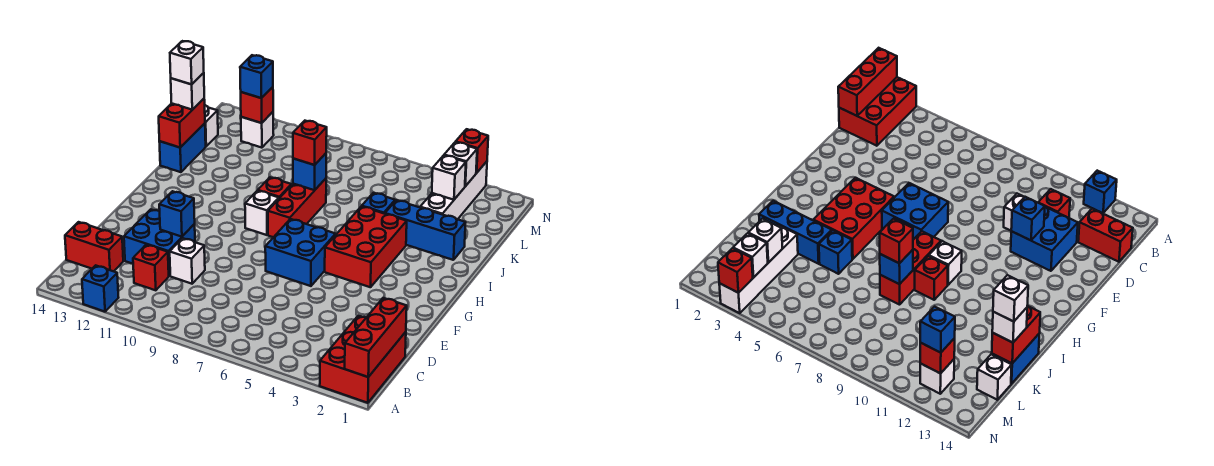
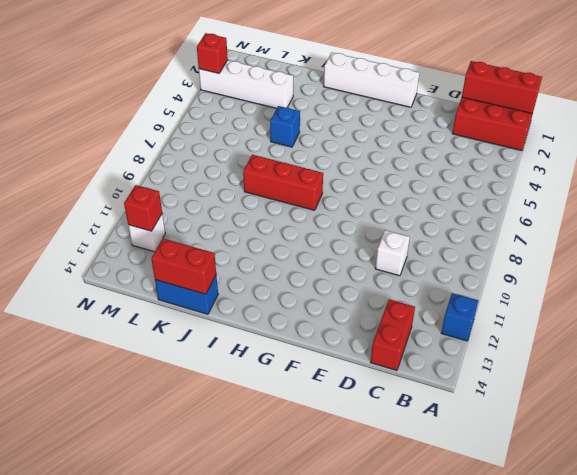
white brick F1:I1 level 1 -> none
none -> red brick C11 level 1
none -> blue brick D11:E12 level 1
none -> blue brick F6:G7 level 1

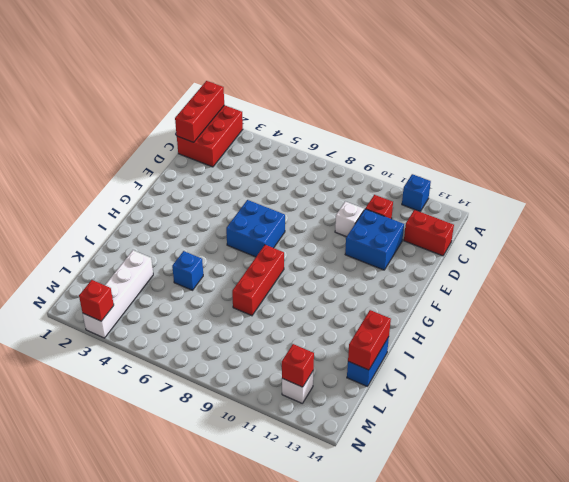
none -> red brick G4:I5 level 1
none -> white brick H9 level 1
none -> red brick I9 level 1

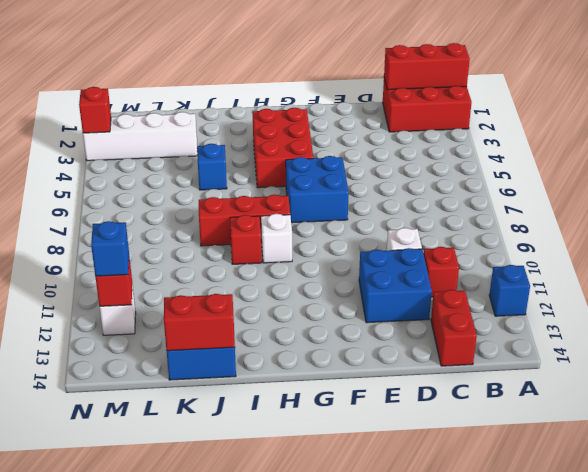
red brick G3:H5 level 1 -> red brick G4:I5 level 1
none -> blue brick J2:J4 level 1
none -> white brick L14 level 1
none -> blue brick E11 level 2

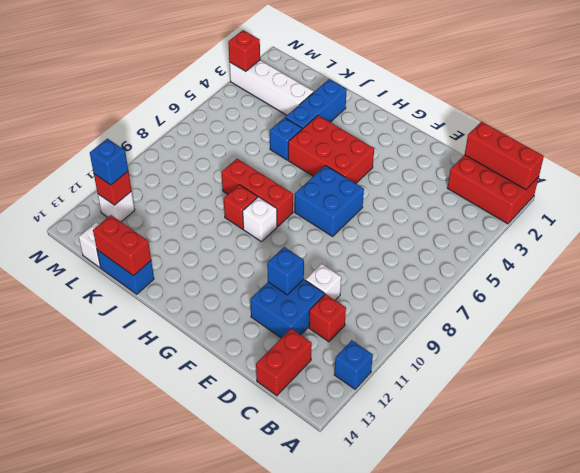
none -> blue brick J8 level 2
none -> white brick L3 level 2
none -> white brick M3 level 2

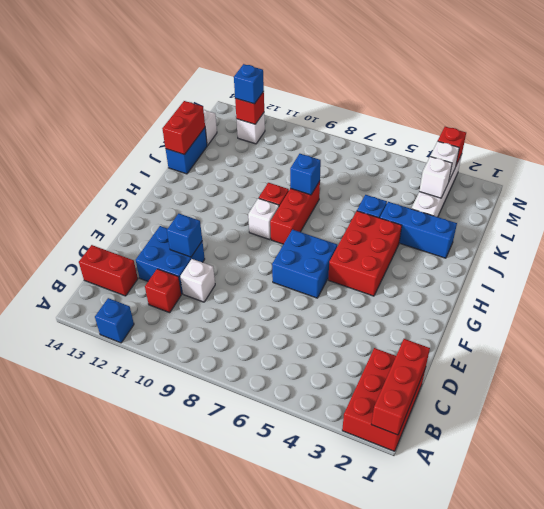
none -> red brick J8 level 3
none -> white brick K14 level 3
none -> white brick K14 level 4

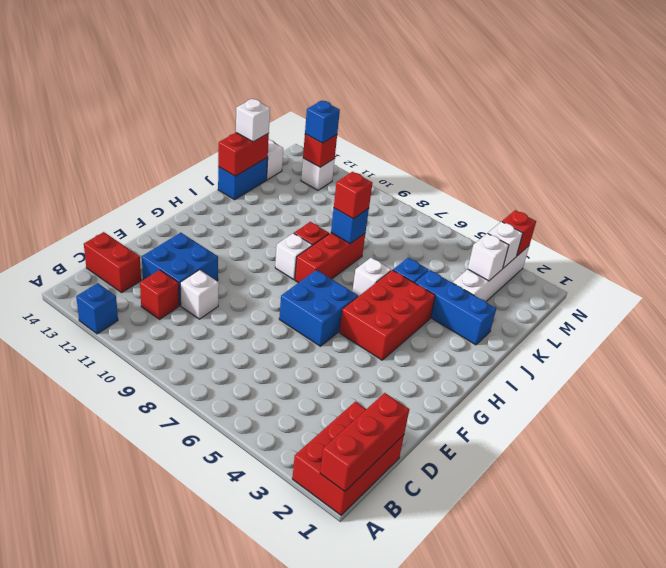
white brick I6 level 1 -> white brick K14 level 4
none -> blue brick E11 level 2

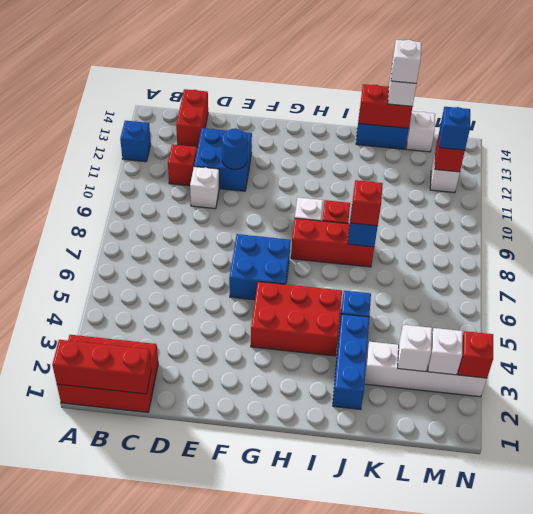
blue round brick E11 level 2 -> blue brick E11 level 2

